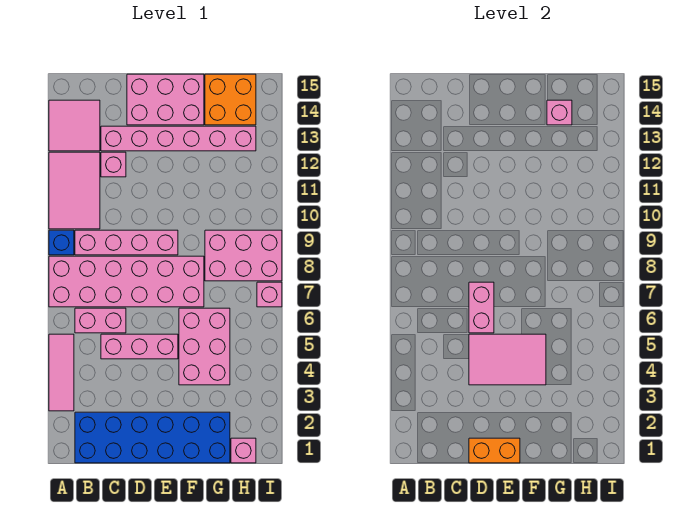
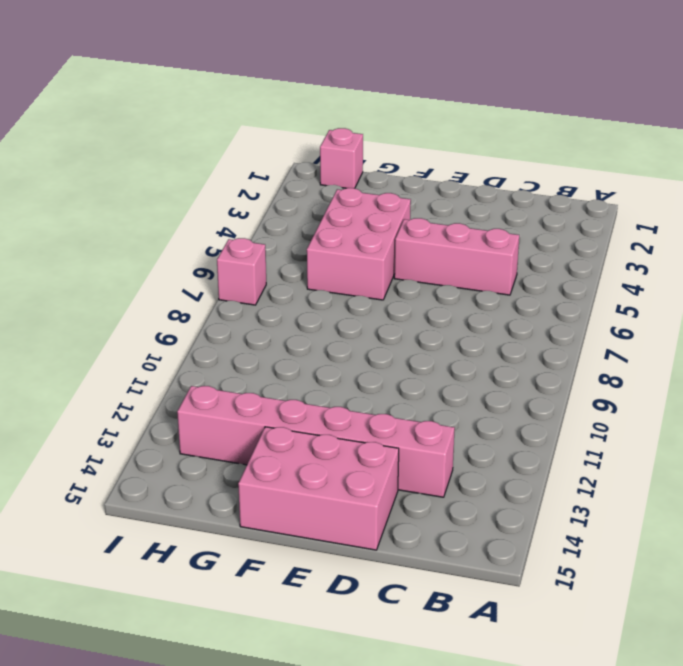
none -> pink tile A3:A5 level 1
none -> pink brick A7:F8 level 1
none -> blue brick A9 level 1

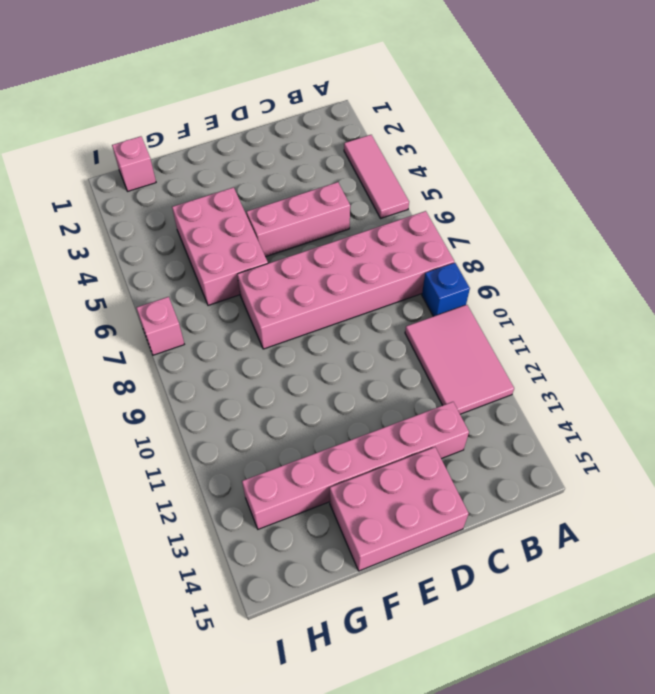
none -> pink tile A13:B14 level 1
none -> blue brick B1:G2 level 1
none -> pink brick B6:C6 level 1

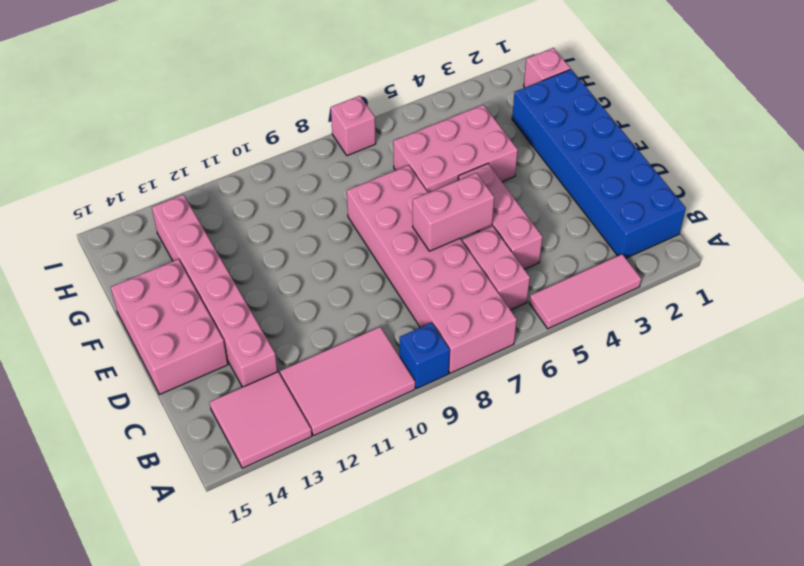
none -> pink brick B9:E9 level 1
none -> pink brick C12 level 1
none -> pink brick G8:I9 level 1

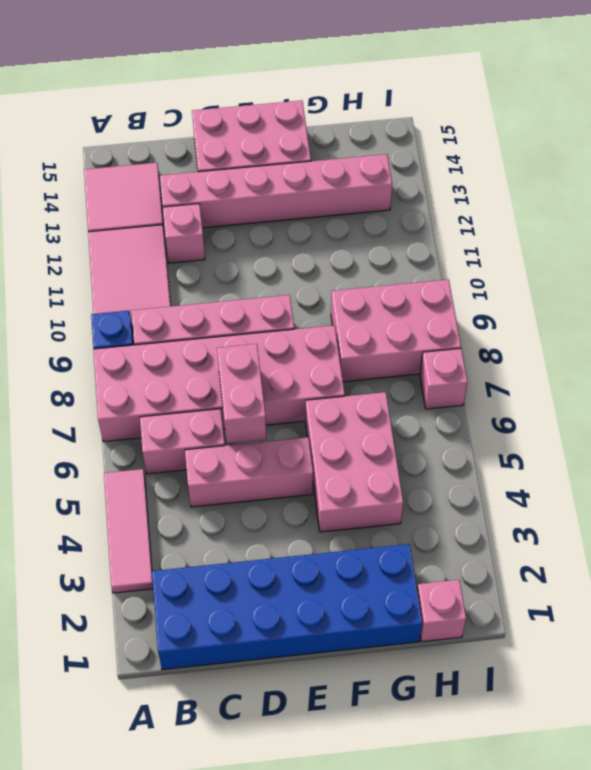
none -> orange brick G14:H15 level 1
none -> orange brick D1:E1 level 2
none -> pink tile D4:F5 level 2

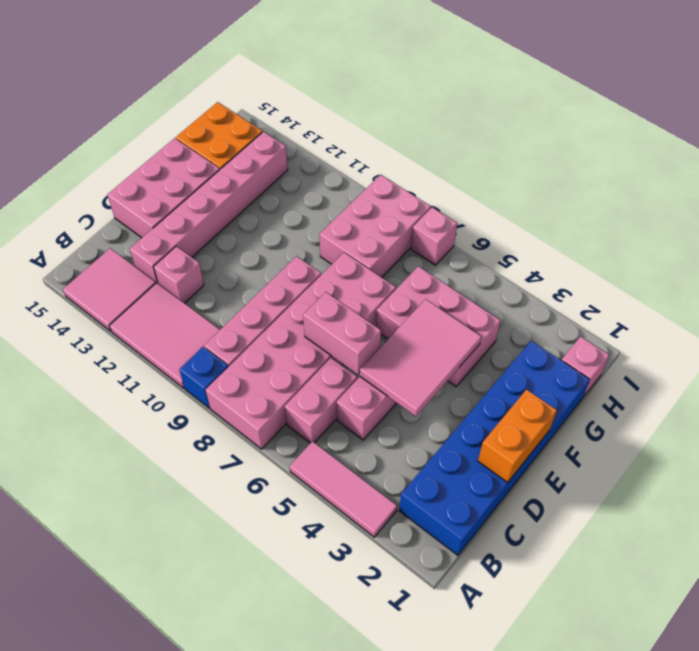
none -> pink brick G14 level 2

